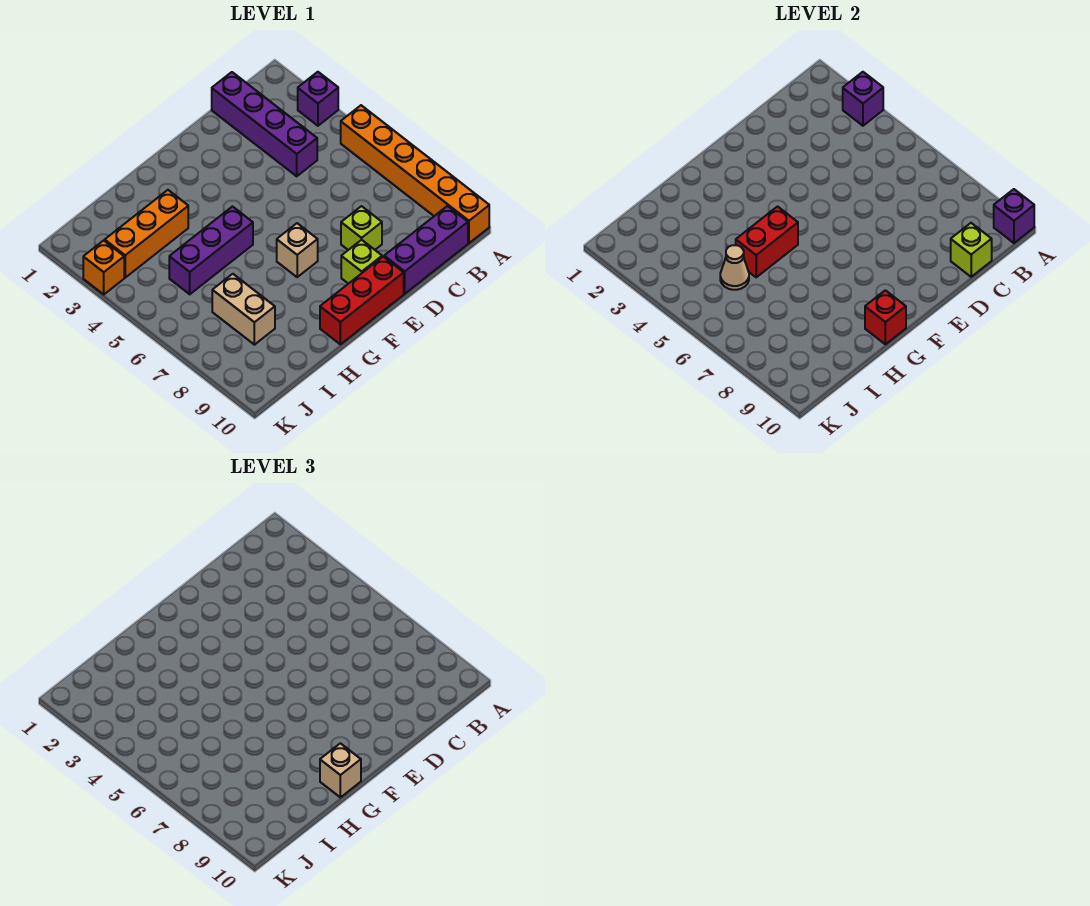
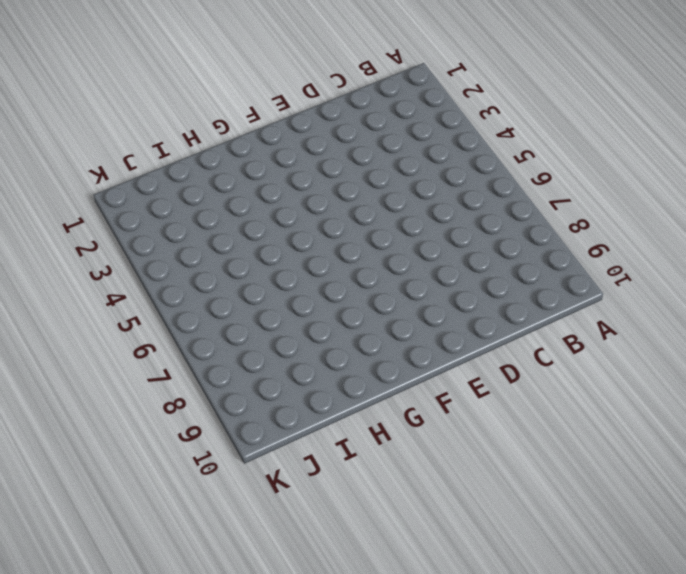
none -> purple brick A3 level 1
none -> orange brick A5:A10 level 1
none -> purple brick B10:D10 level 1

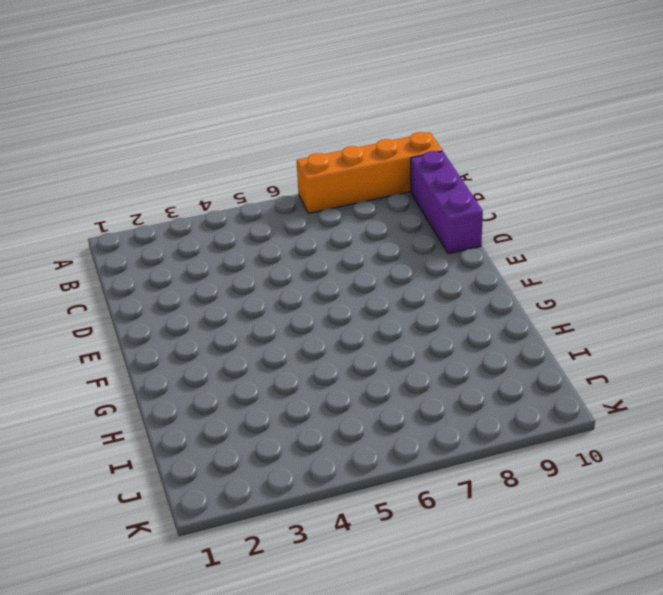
orange brick A7:A10 level 1 -> orange brick A5:A10 level 1
none -> purple brick A3 level 1
none -> purple brick C1:C4 level 1
none -> lime brick D8 level 1

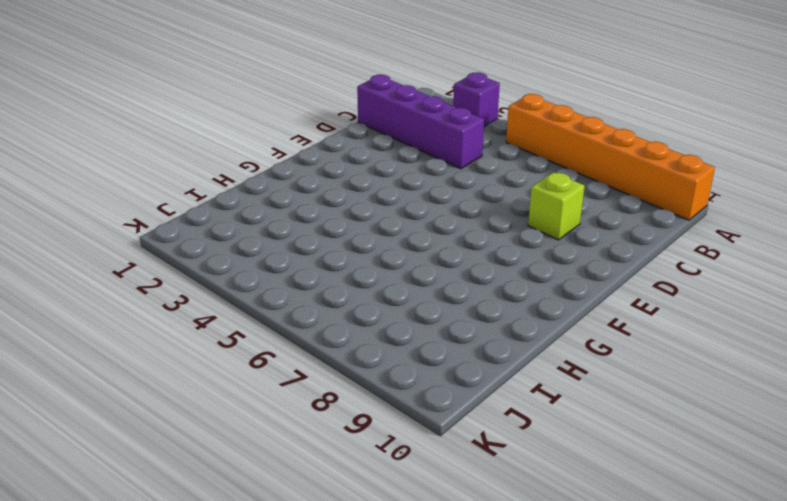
none -> purple brick B10:D10 level 1
none -> lime brick E9 level 1
none -> red brick E10:G10 level 1

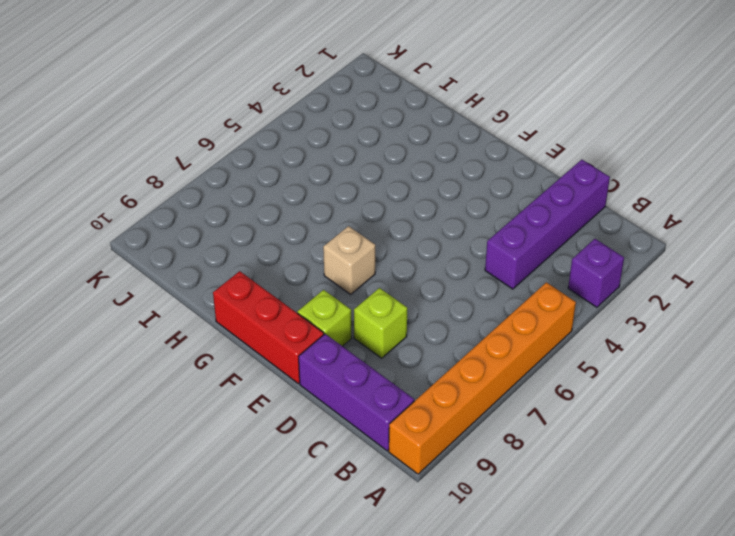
none -> purple brick G5:I5 level 1
none -> orange brick H3:J3 level 1
none -> tan brick I7:I8 level 1

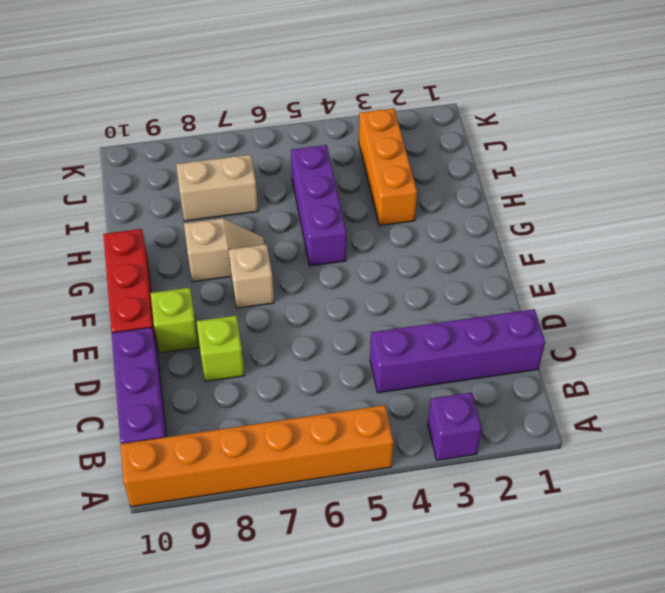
tan slope G7:G8 level 1 top 8 -> none
none -> orange brick K3 level 1
none -> purple brick A3 level 2
none -> purple brick A10 level 2

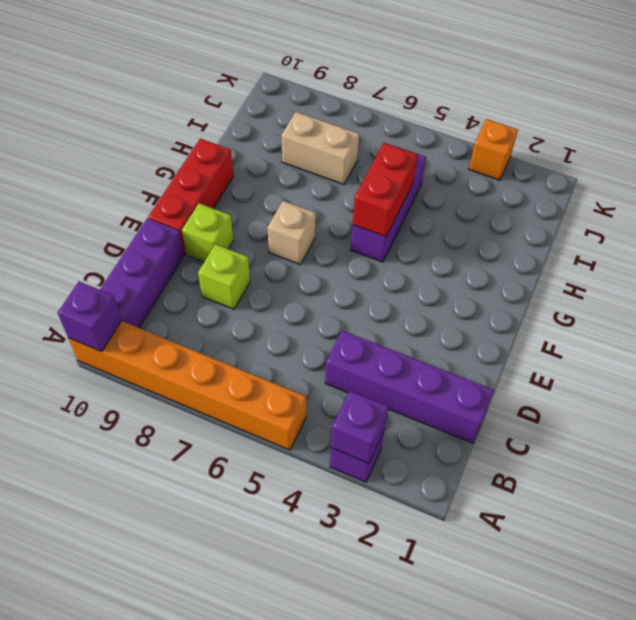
none -> orange brick H3:J3 level 1
none -> lime brick C10 level 2
none -> red brick G10 level 2

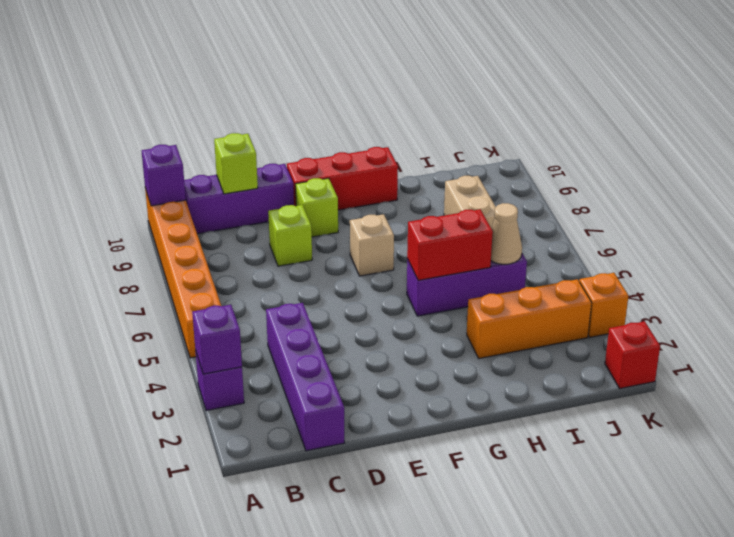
red brick K1 level 1 -> red brick G10 level 2
none -> tan brick G10 level 3

